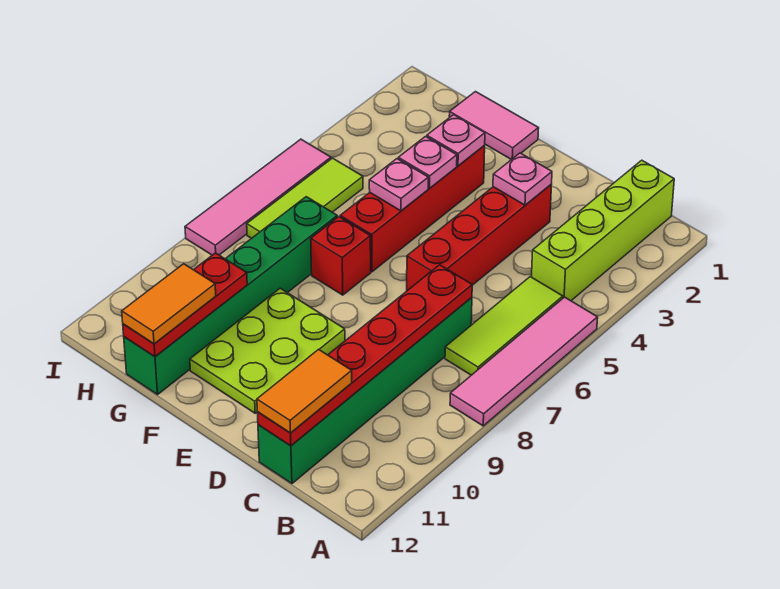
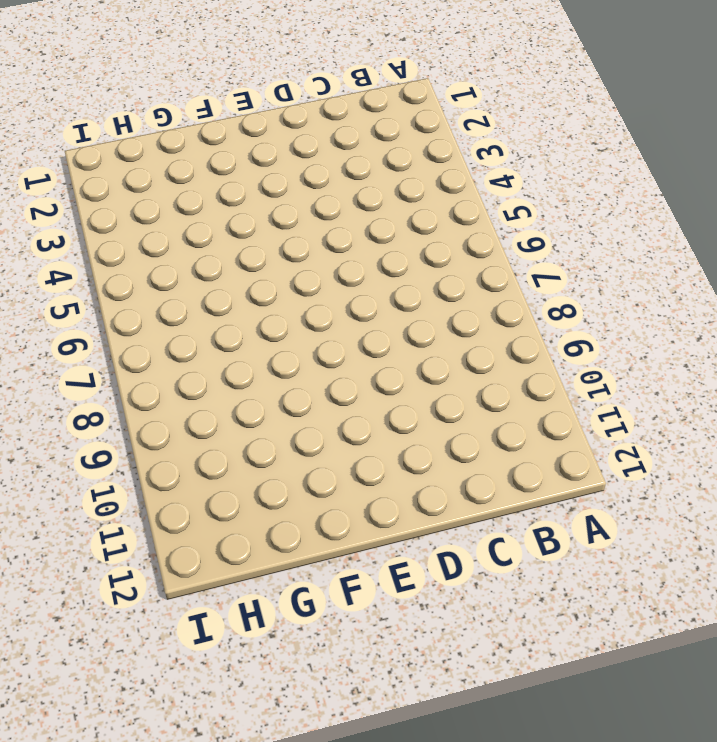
none -> pink tile A5:A8 level 1
none -> lime brick B1:B4 level 1
none -> lime tile B5:B7 level 1

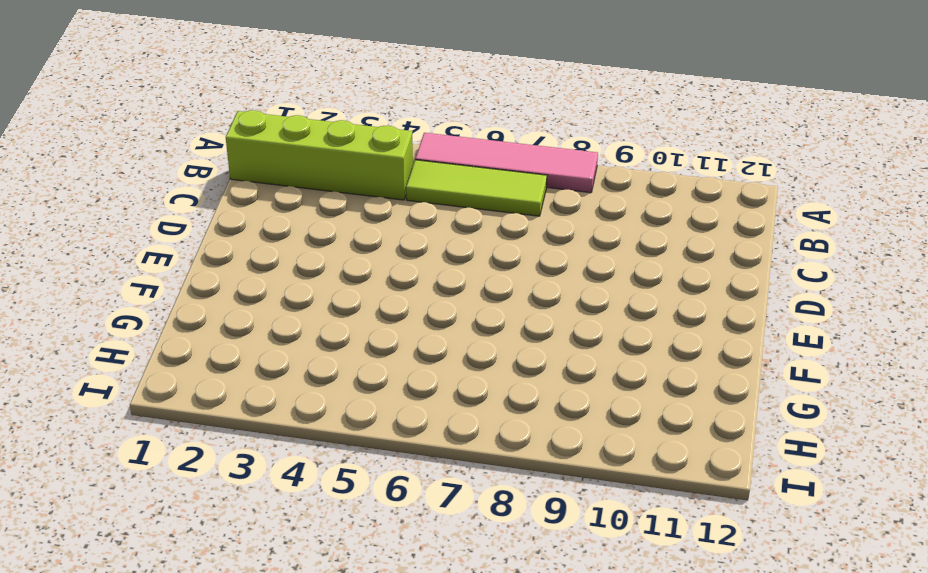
none -> green brick C7:C12 level 1
none -> red brick D3:D6 level 1
none -> lime plate E9:F11 level 1

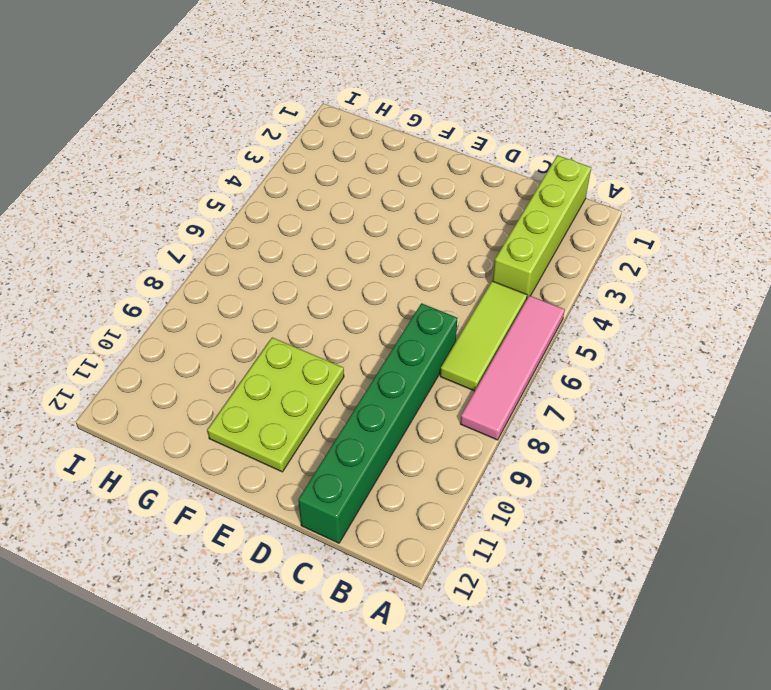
none -> red brick D3:D6 level 1
none -> pink tile F1:G1 level 1
none -> red brick F3:F6 level 1

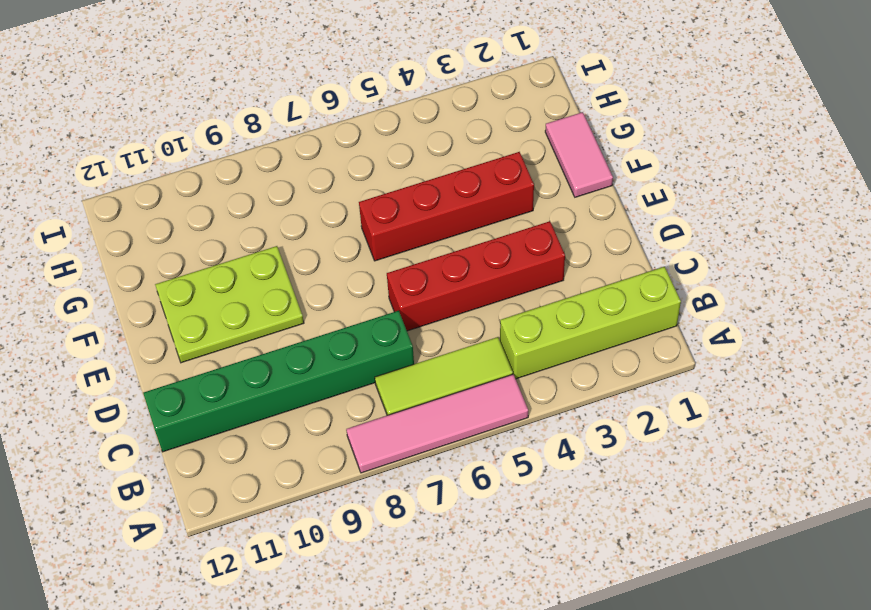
none -> red brick F7 level 1
none -> green brick G7:G12 level 1
none -> lime tile H5:H7 level 1

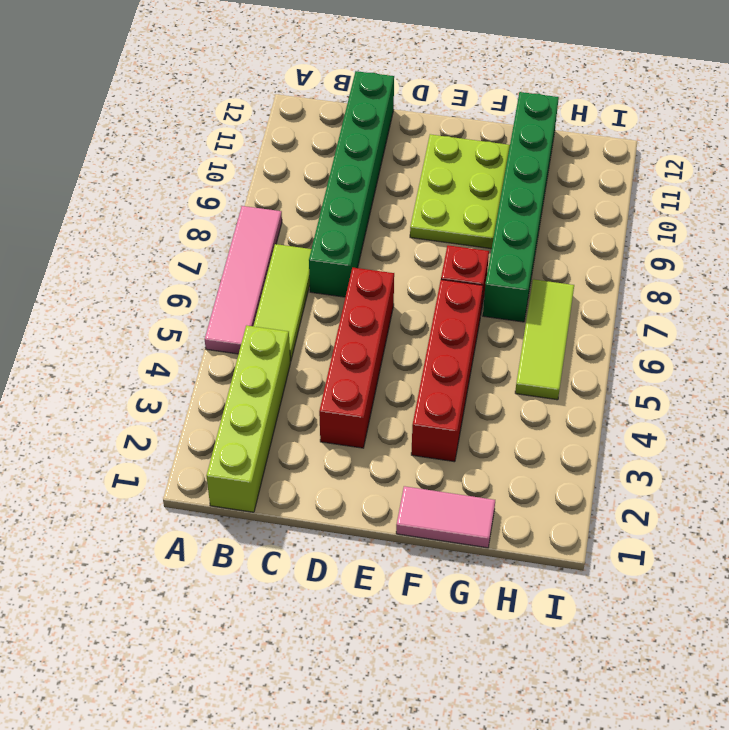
none -> pink tile I5:I8 level 1
none -> red plate C7:C12 level 2
none -> pink plate D3 level 2

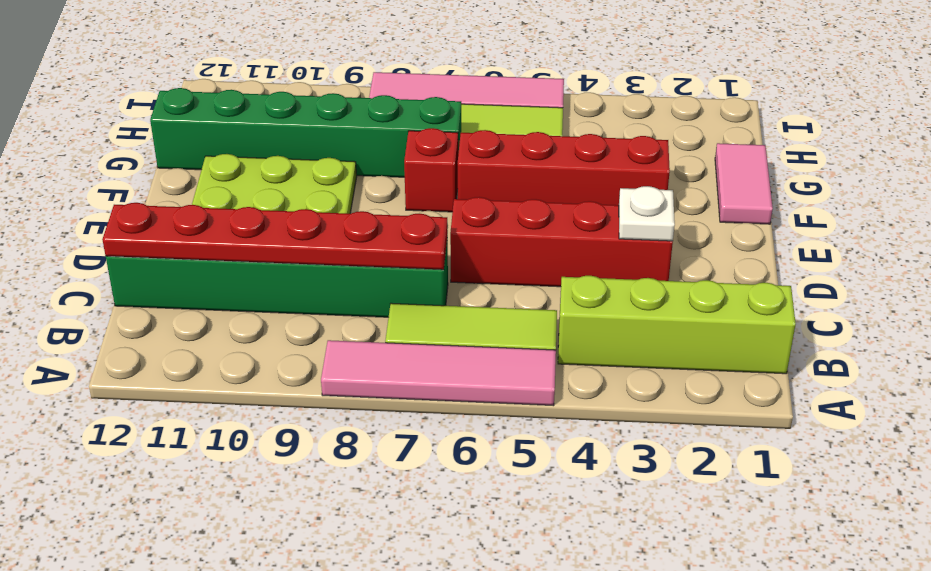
white plate D3 level 2 -> pink plate D3 level 2
none -> pink plate F3 level 2
none -> pink plate F4 level 2
none -> pink plate F5 level 2

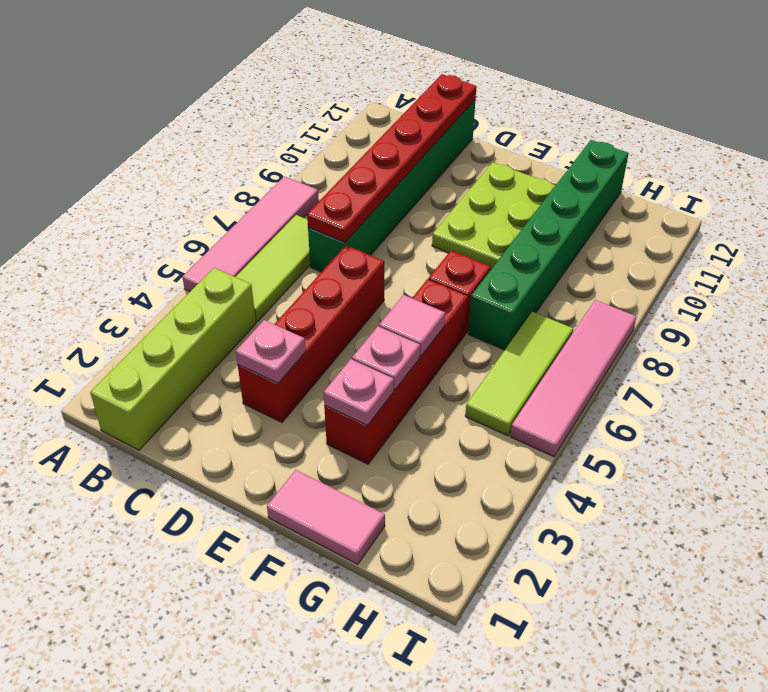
pink tile F5 level 2 -> pink plate F5 level 2
none -> red plate G10:G12 level 2
none -> orange tile C11:C12 level 3
none -> orange tile G11:G12 level 3

